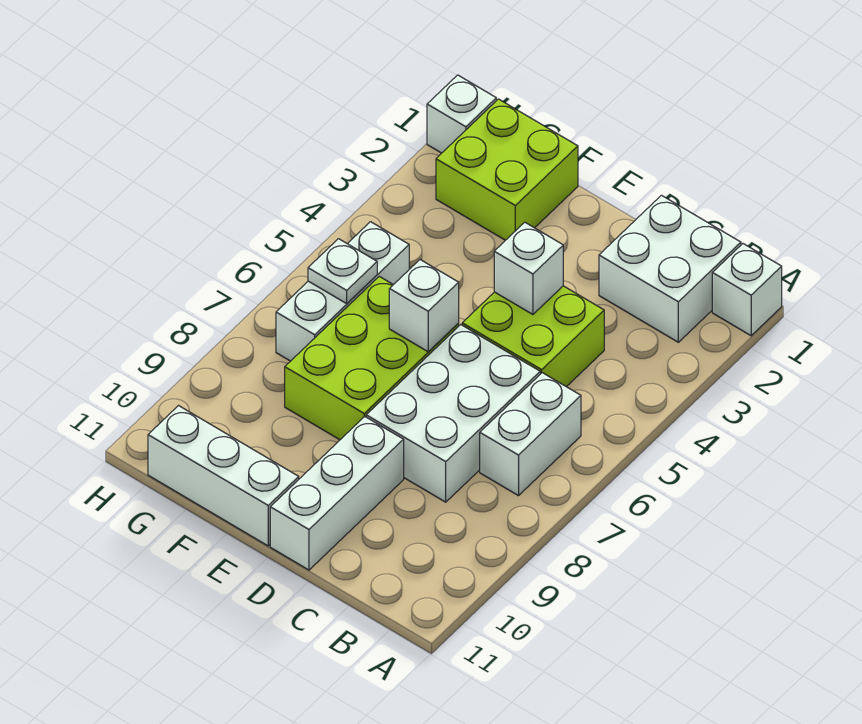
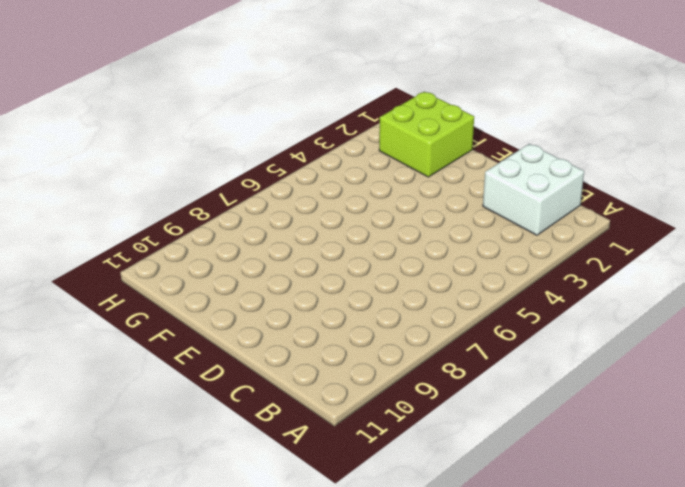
none -> white brick A1 level 1
none -> white brick B6:B7 level 1
none -> lime brick C4:D5 level 1

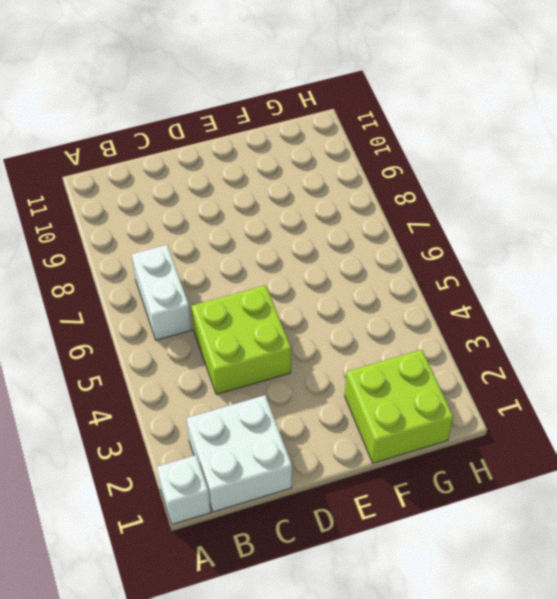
none -> white brick C6:D8 level 1
none -> white brick D9:D11 level 1
none -> lime brick E6:F8 level 1

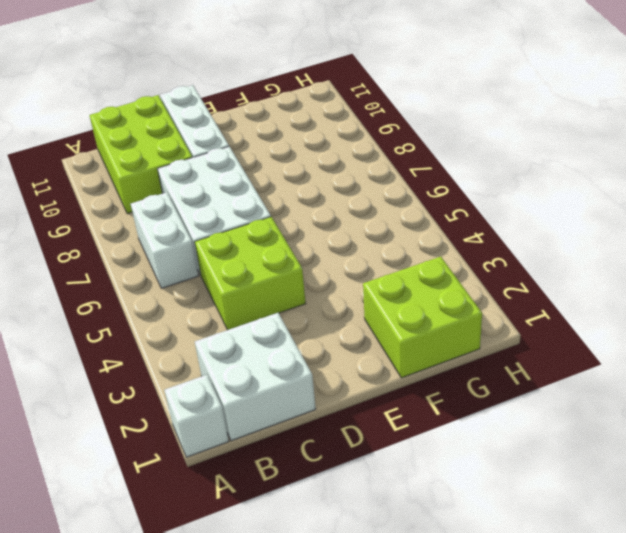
lime brick B9:C11 level 1 -> lime brick E6:F8 level 1
none -> white brick E11:G11 level 1
none -> white brick G5:G7 level 1
none -> white brick H1 level 1

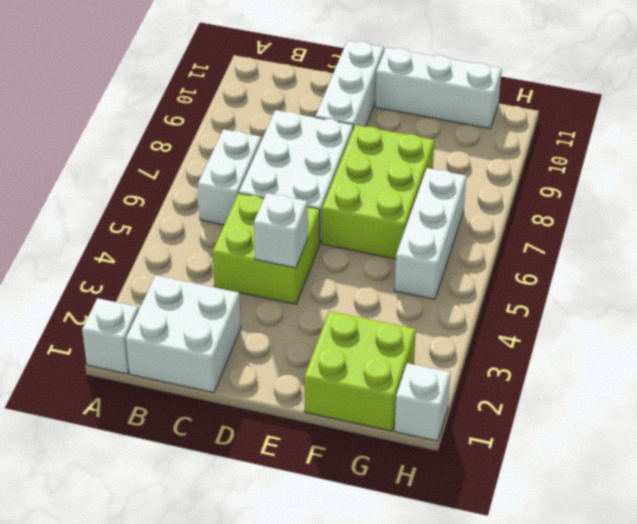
none -> white brick E6 level 2
none -> white plate G6 level 2

